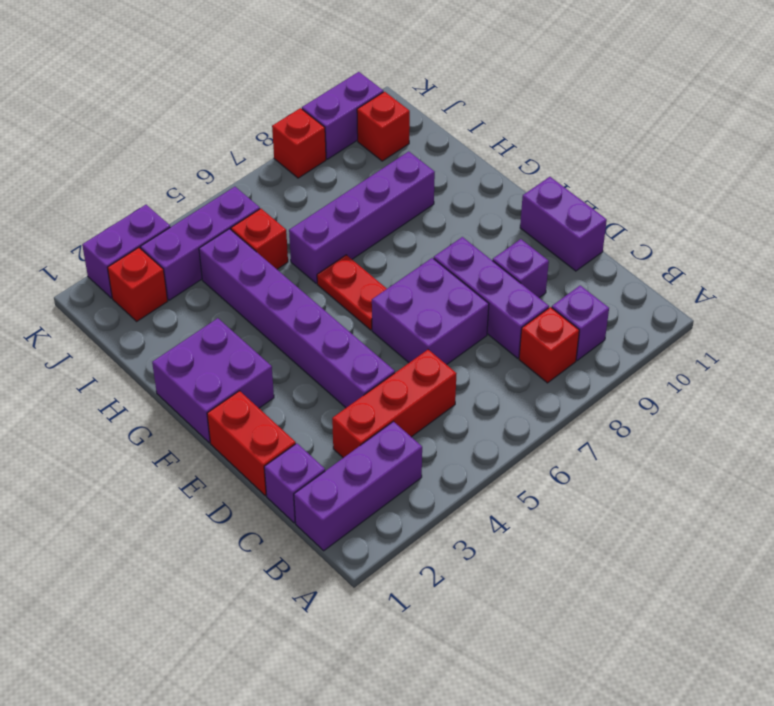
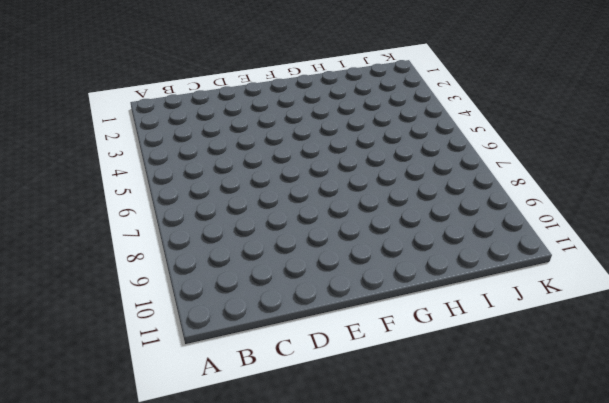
none -> purple brick B1:B3 level 1
none -> red brick B8 level 1
none -> purple brick B9 level 1

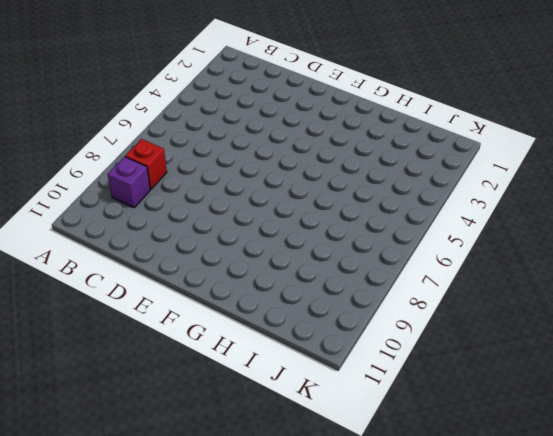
none -> purple brick B1:B3 level 1
none -> purple brick C1 level 1
none -> red brick C3:C5 level 1

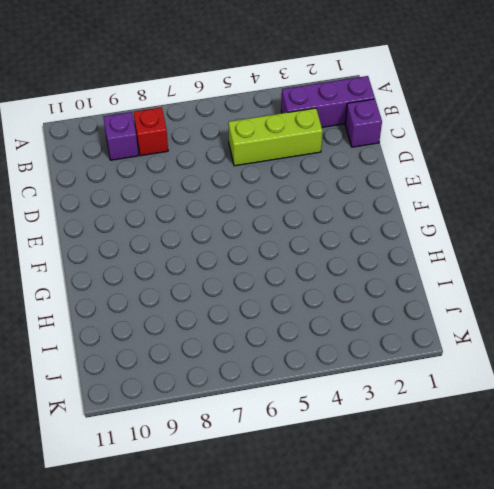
lime brick C3:C5 level 1 -> red brick C3:C5 level 1
none -> purple brick C8:E8 level 1
none -> red brick D1:E1 level 1
none -> purple brick D4:I4 level 1

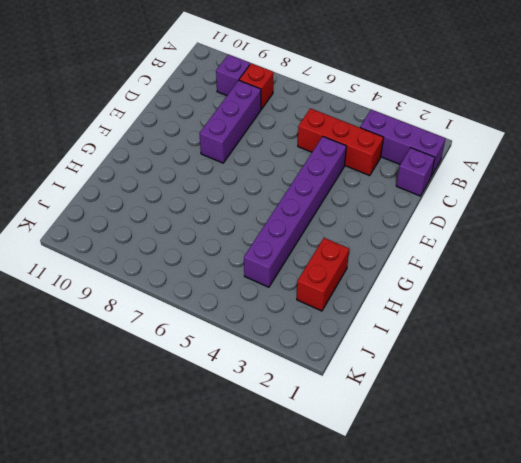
red brick H2:I2 level 1 -> red brick D1:E1 level 1
none -> purple brick D6:E7 level 1
none -> purple brick D9 level 1
none -> purple brick D11:E11 level 1

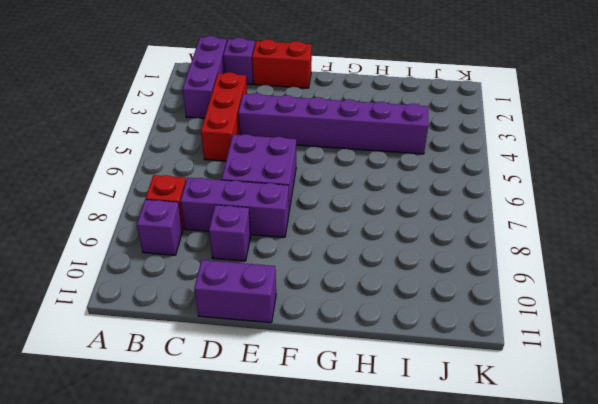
none -> purple brick F1:G2 level 1
none -> red plate F6:G6 level 1
none -> purple brick H6:H9 level 1

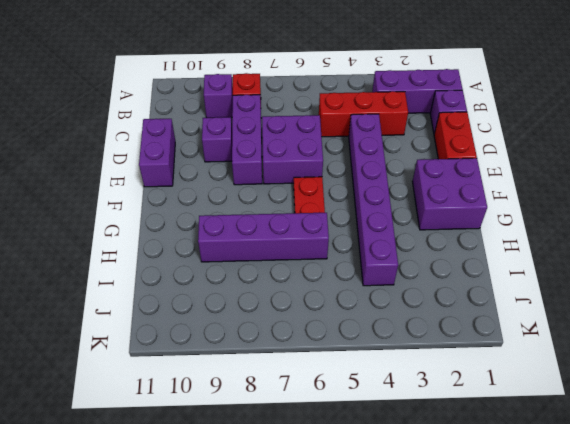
none -> red brick I5 level 1
none -> red brick J2 level 1
none -> purple brick J3:J5 level 1

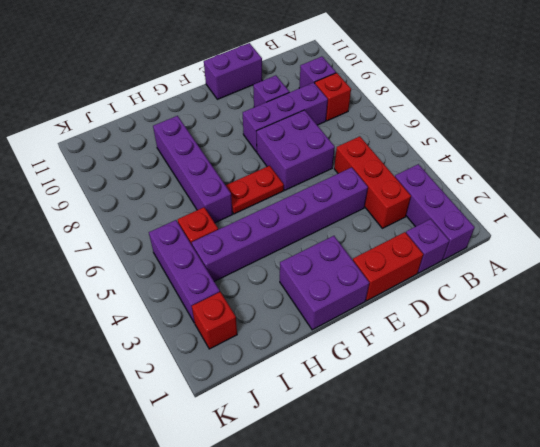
none -> red brick J10 level 1
none -> purple brick K2:K3 level 1
none -> red brick K8 level 1

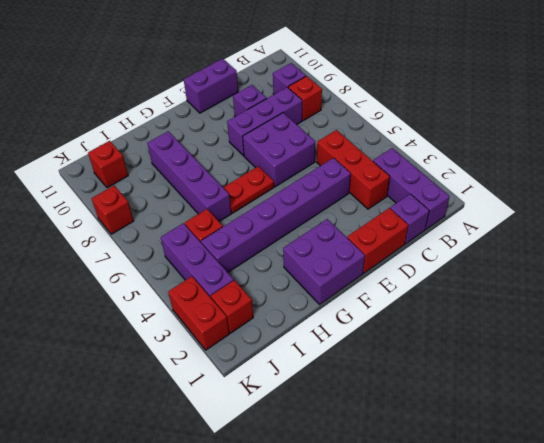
red brick K2:K3 level 1 -> purple brick K2:K3 level 1
none -> purple brick K9:K10 level 1

